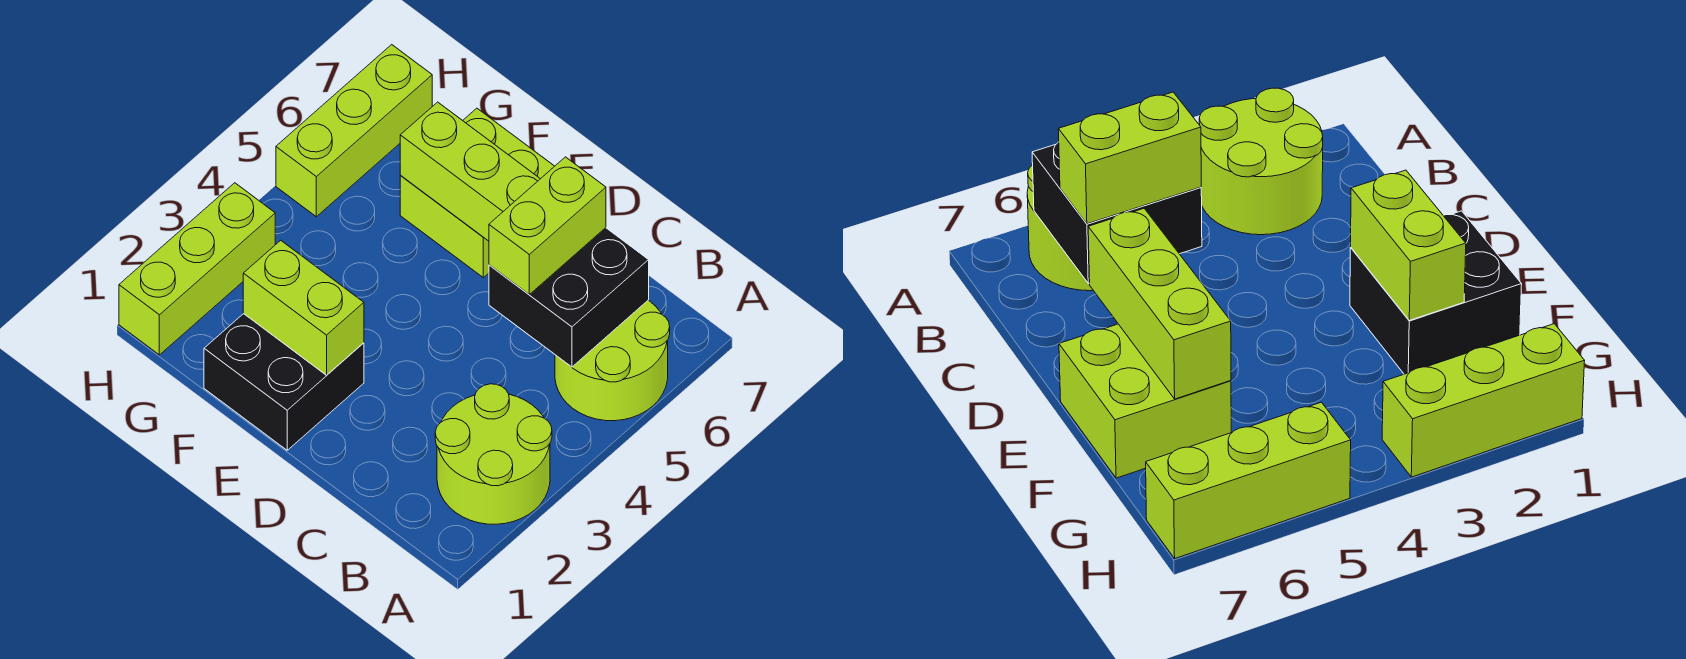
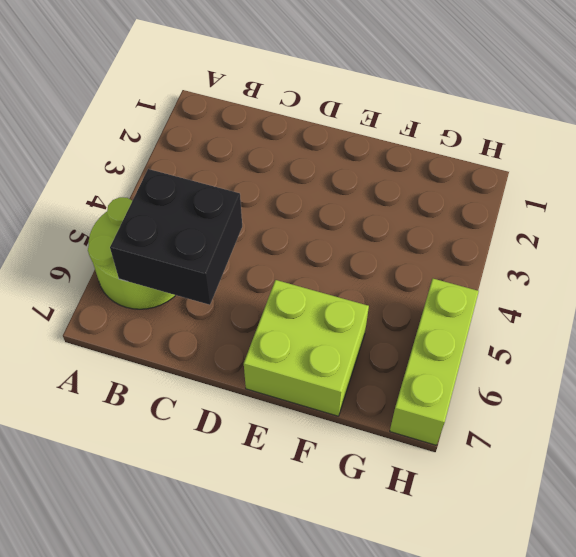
none -> lime round brick A2:B3 level 1
none -> black brick E1:F2 level 1

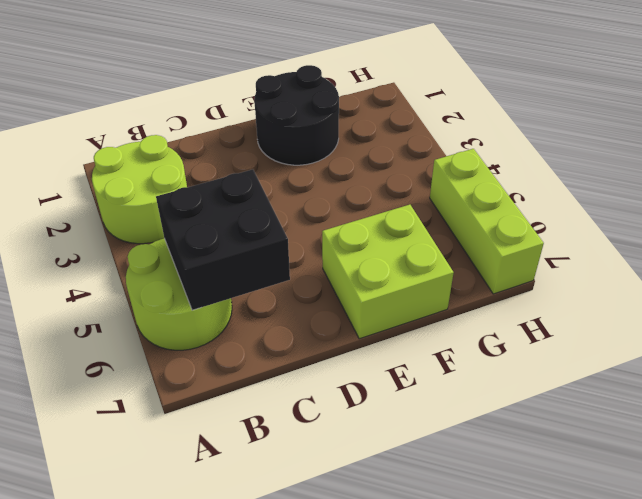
black round brick E1:F2 level 1 -> black brick E1:F2 level 1
none -> lime brick H1:H3 level 1
none -> lime brick D6:F6 level 2

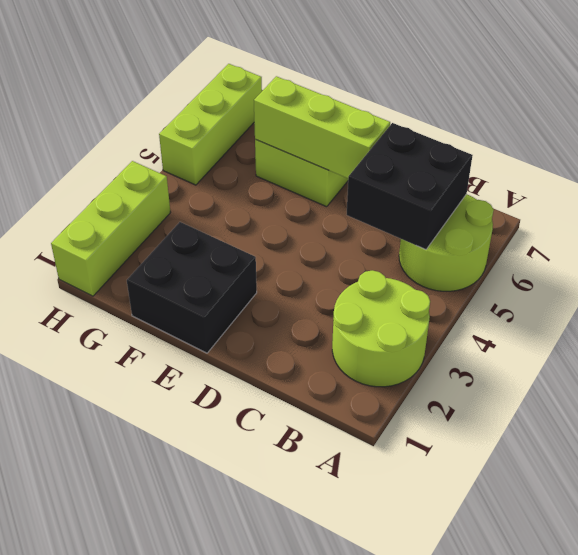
none -> lime brick E2:F2 level 2
none -> lime brick C5:C6 level 3

